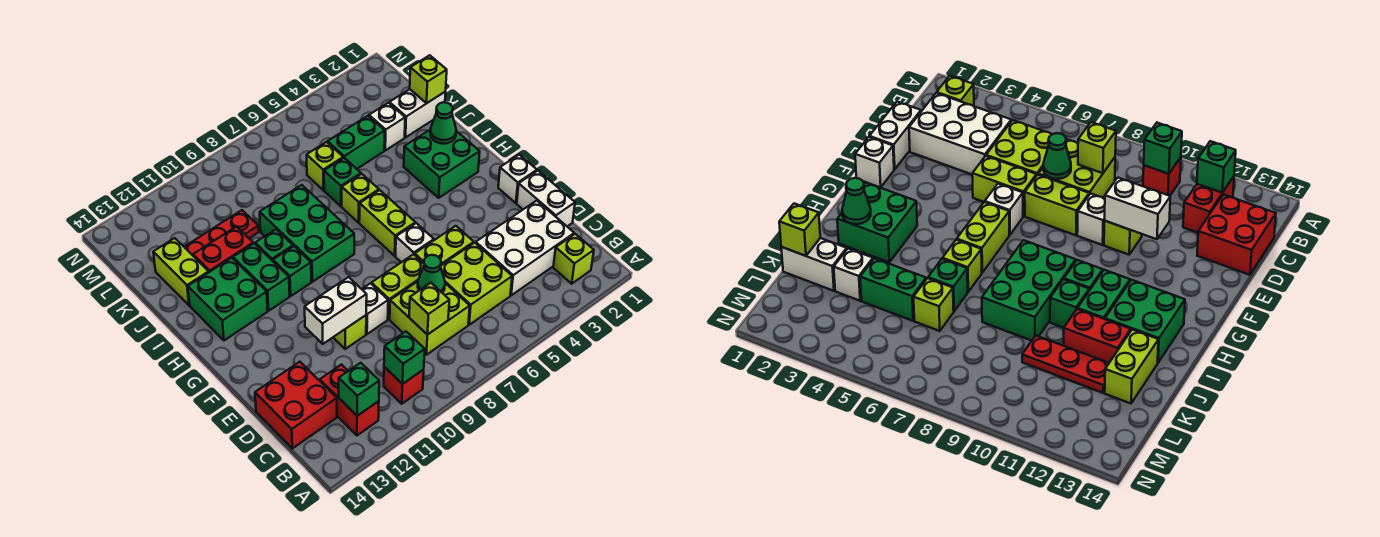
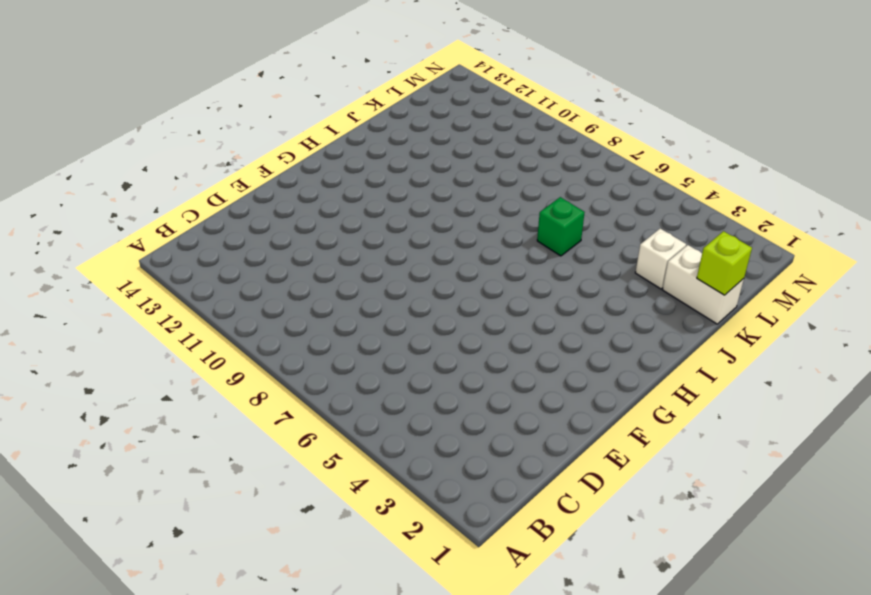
none -> lime brick B2 level 1
none -> red brick B10 level 1
none -> red brick B12:C12 level 1
none -> white brick C2:D4 level 1

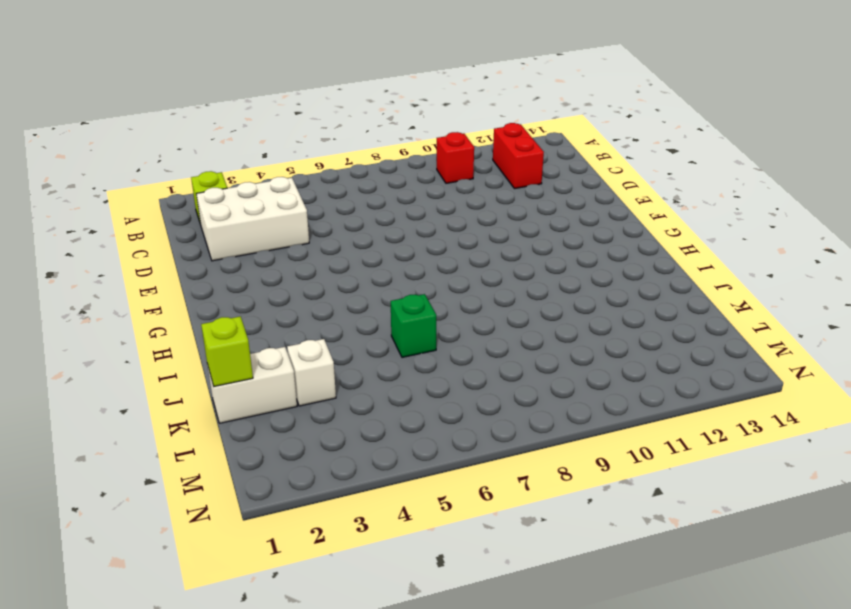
none -> lime brick C5:D6 level 1
none -> lime brick C7:D8 level 1
none -> red brick C13:D14 level 1
none -> white brick D1:E1 level 1

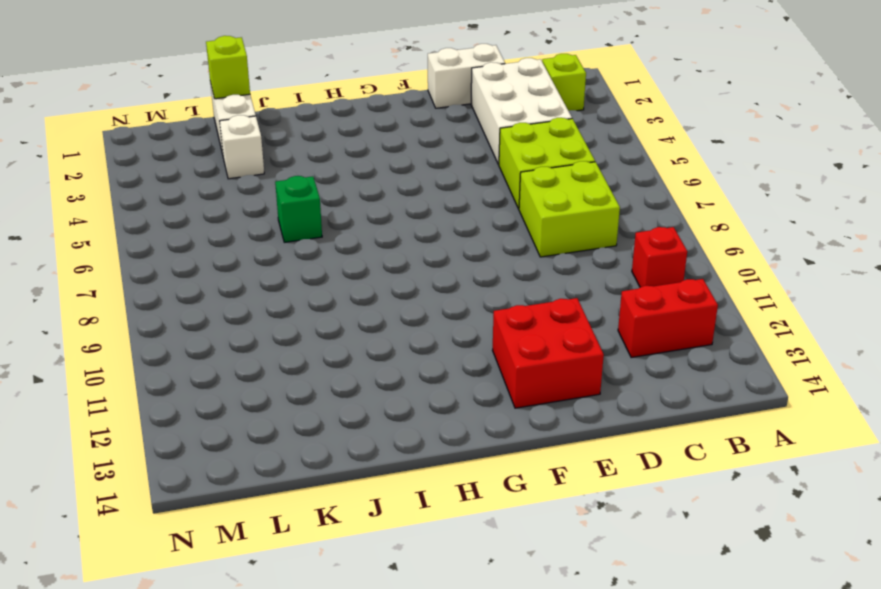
red brick E12:F13 level 1 -> red brick C13:D14 level 1
none -> lime brick E5:E6 level 1
none -> lime brick E7:E8 level 1
none -> white brick E9 level 1
none -> lime brick E10 level 1

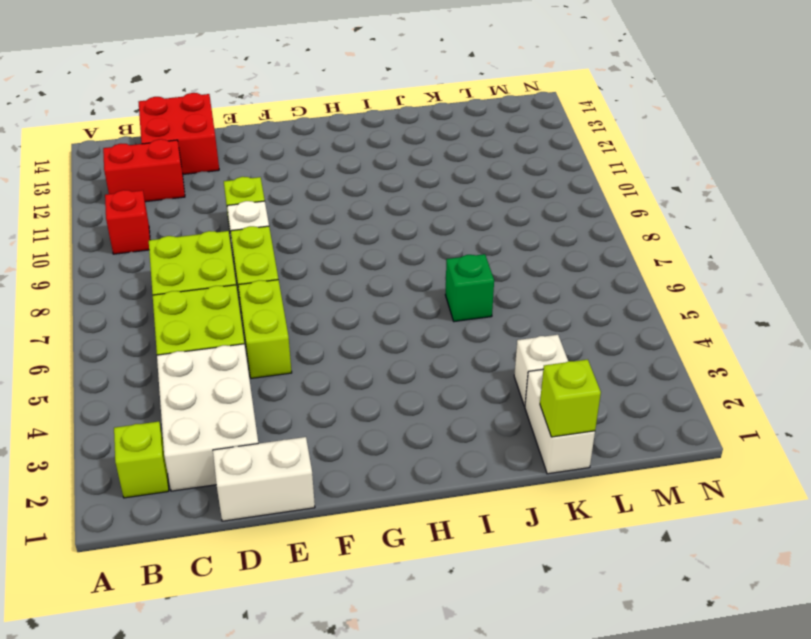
none -> white brick F1 level 1
none -> white brick F6 level 1
none -> lime brick G6:H6 level 1
none -> green brick H2:I3 level 1

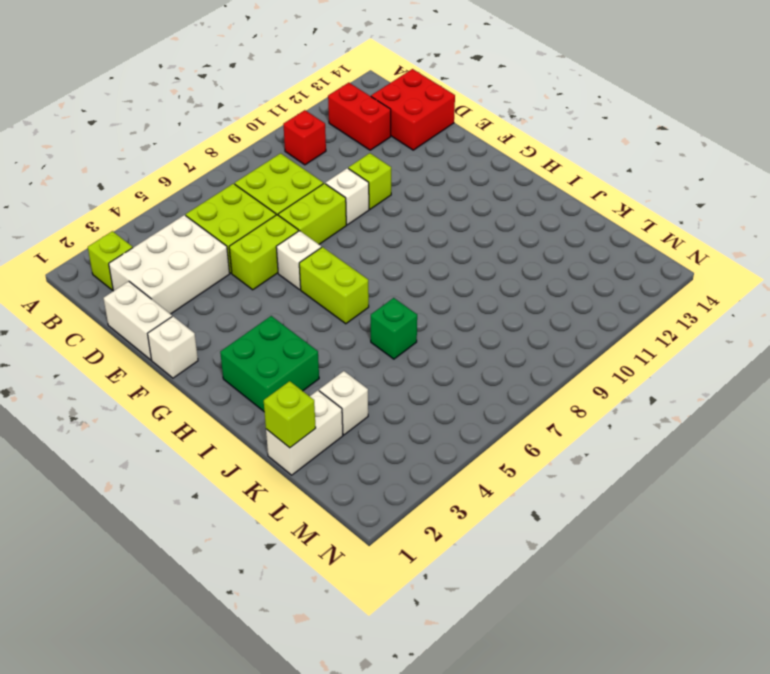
none -> green brick H8:J9 level 1
none -> green brick H10 level 1
none -> green brick H11:I11 level 1
none -> green brick H12:I13 level 1

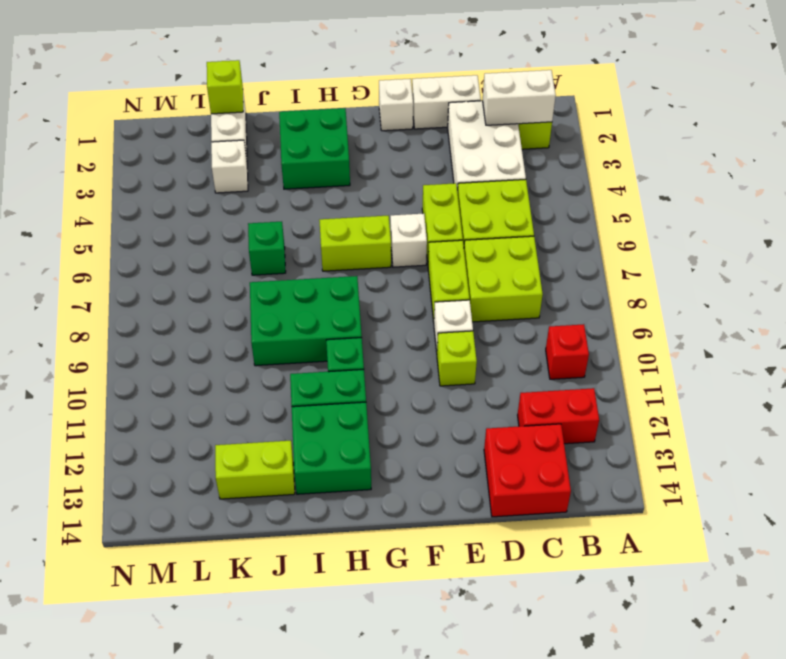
white brick B2:C2 level 2 -> white brick E10:E11 level 2
none -> lime brick I6 level 1
none -> green brick I10 level 1
none -> red brick J11:J12 level 1
none -> green brick K4:K5 level 1

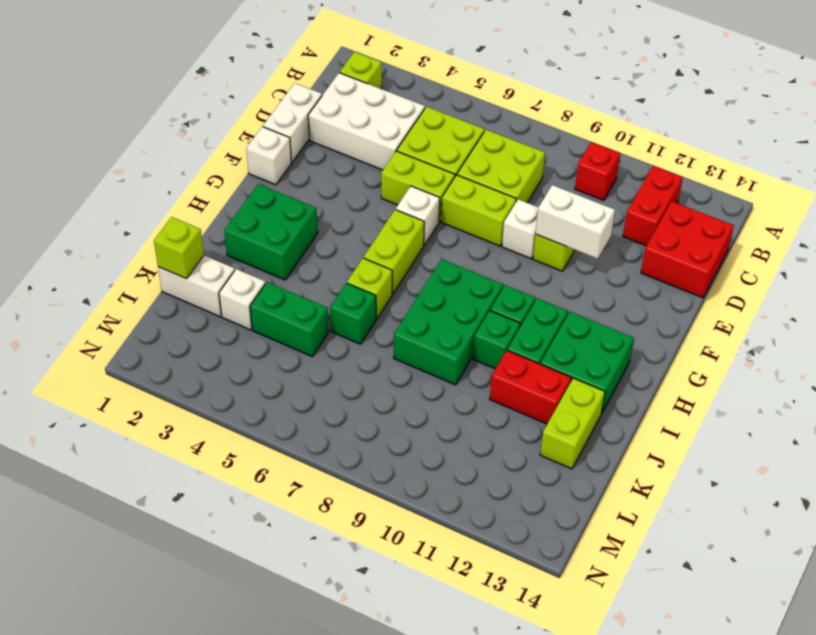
none -> lime brick K6 level 1
none -> red plate K10:K12 level 1
none -> green brick B10 level 2
none -> green brick B12 level 2

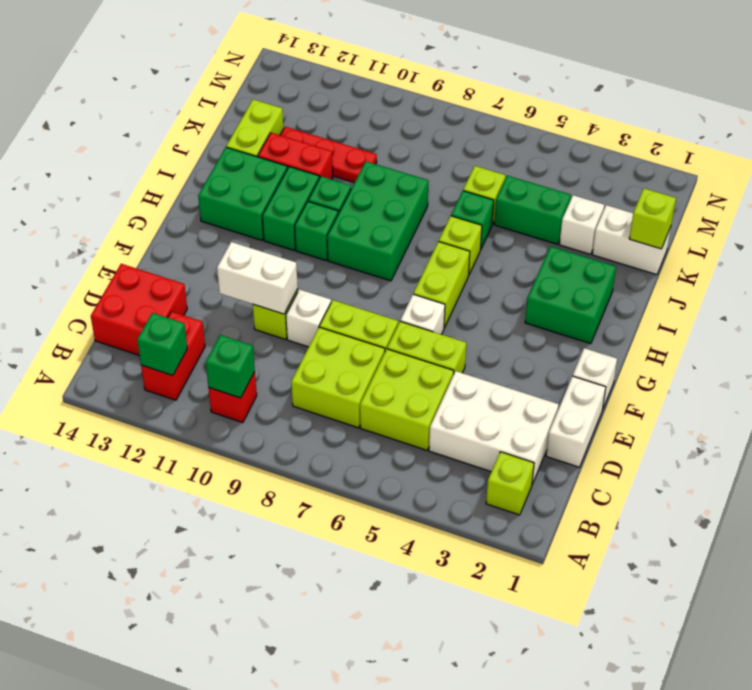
none -> lime brick C8 level 2
none -> green cone D7 level 2
none -> green cone I2 level 2

